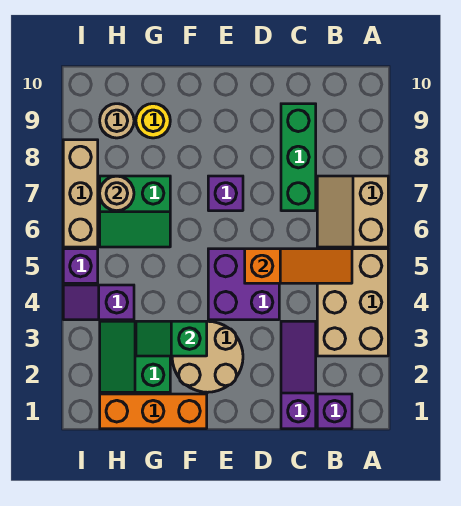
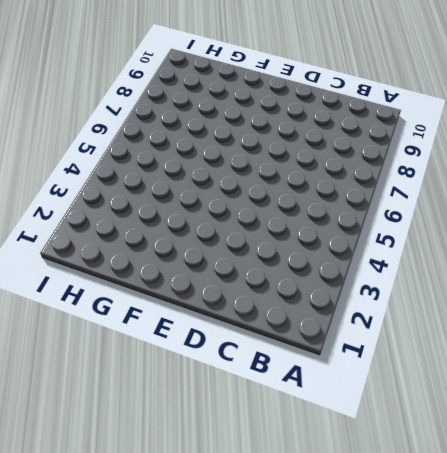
none -> tan brick A3:B5 level 1
none -> tan slope A6:B7 level 1 top A
none -> purple brick B1 level 1

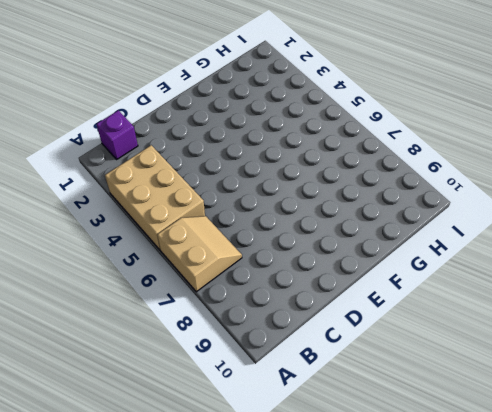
none -> purple slope C1:C3 level 1 top 1
none -> green brick C7:C9 level 1
none -> purple brick D4:E5 level 1

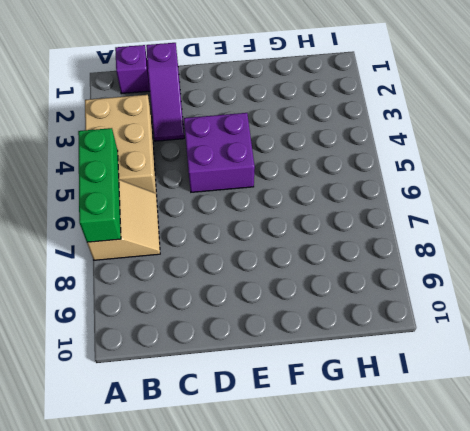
green brick A5:A7 level 2 -> green brick C7:C9 level 1
none -> tan round brick E2:F3 level 1
none -> purple brick E7 level 1
none -> orange brick F1:H1 level 1

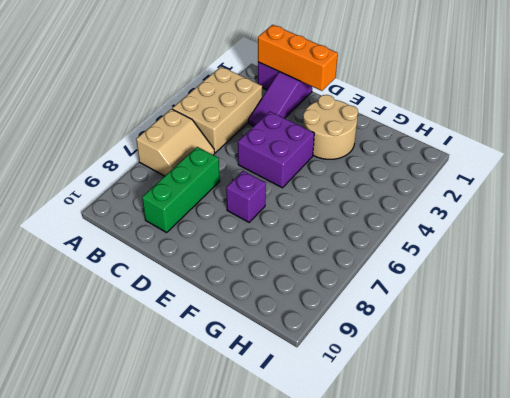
orange brick B1:D1 level 2 -> orange brick F1:H1 level 1
none -> green slope G2:H3 level 1 top G
none -> green slope G6:H7 level 1 top 7
none -> yellow round brick G9 level 1

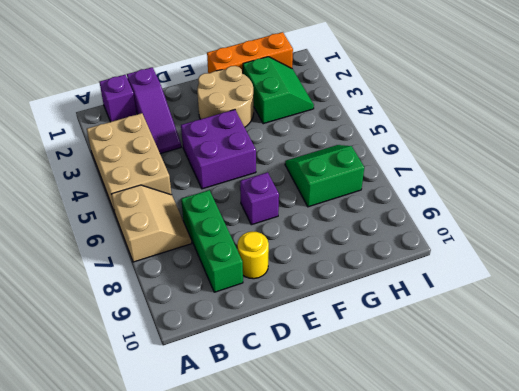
yellow round brick D9 level 1 -> yellow round brick G9 level 1
none -> purple slope H4:I4 level 1 top H
none -> tan round brick H9 level 1
none -> purple brick I5 level 1

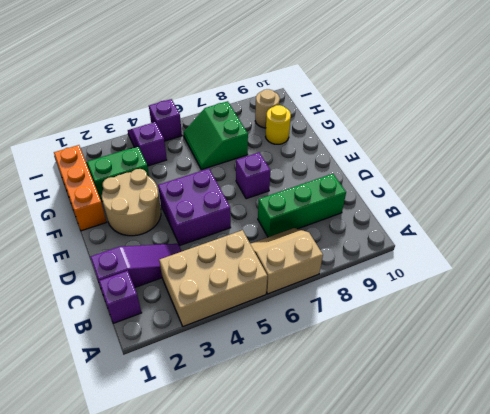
none -> tan brick I6:I8 level 1
none -> orange slope B5:D5 level 2 top D
none -> green slope F3:G3 level 2 top F

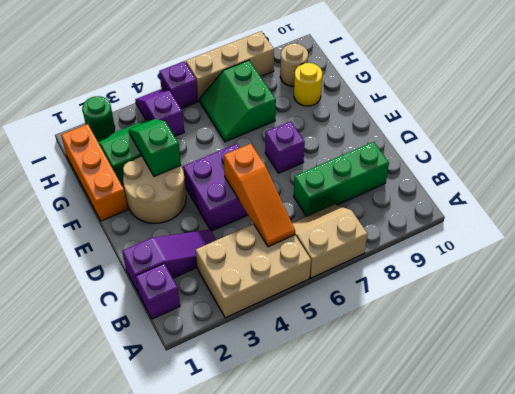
green round brick I2 level 1 -> none
none -> tan round brick H7 level 2

